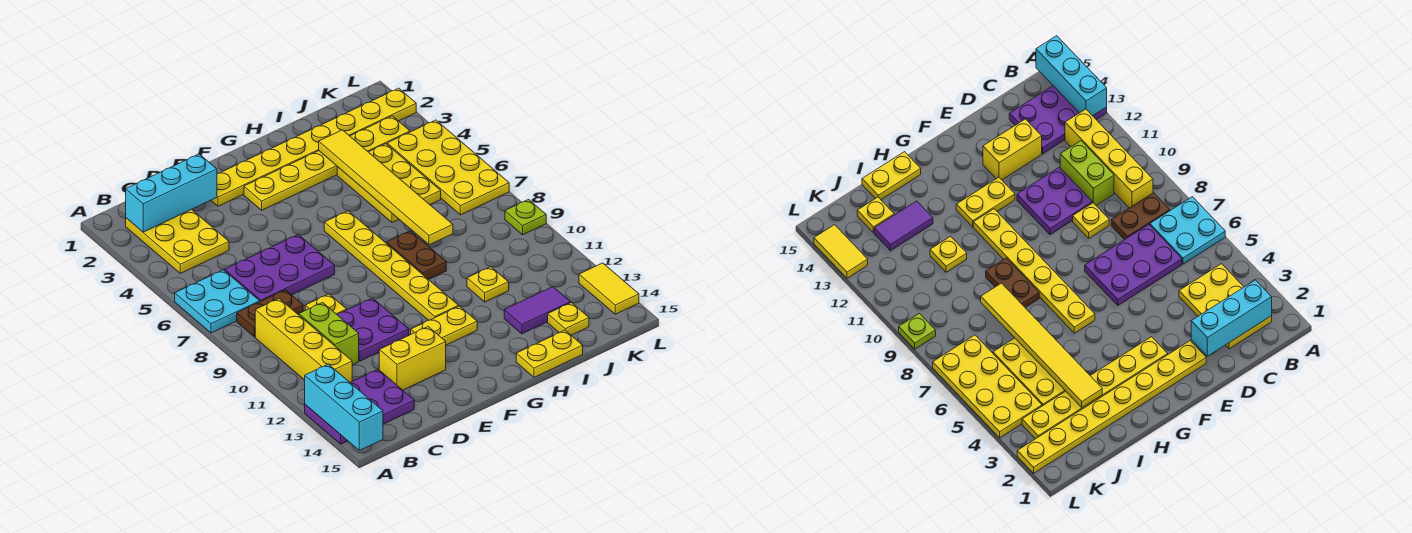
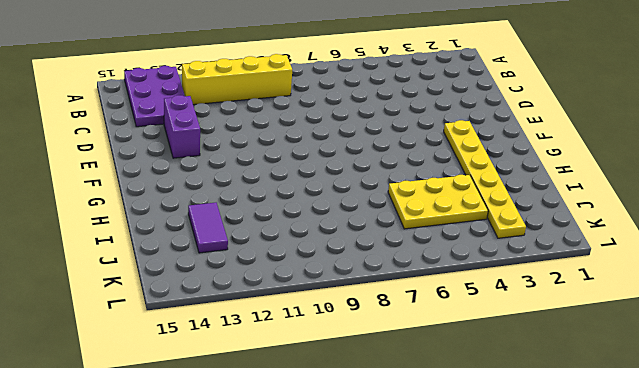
purple brick D13:E13 level 1 -> yellow brick D13:E13 level 1
none -> cyan plate A6:B7 level 1
none -> yellow plate B2:C4 level 1
none -> brown plate B8:C8 level 1

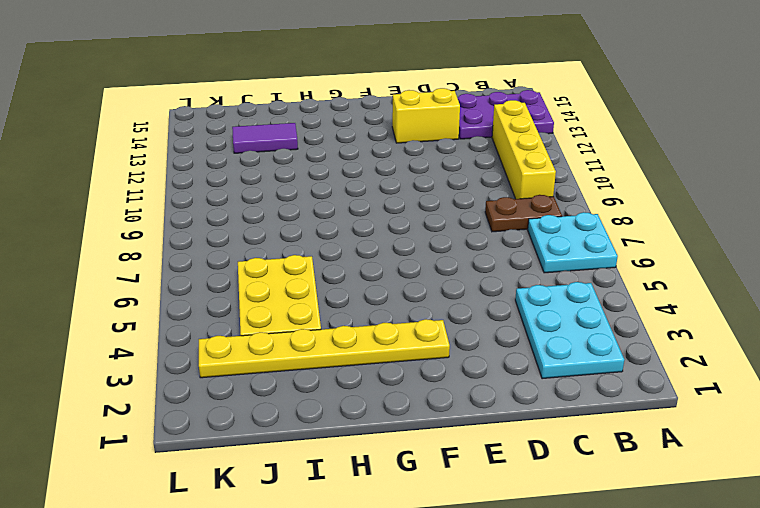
cyan plate B2:C4 level 1 -> yellow plate B2:C4 level 1
none -> purple plate C6:E7 level 1
none -> lime brick C10:C11 level 1
none -> yellow plate D9 level 1

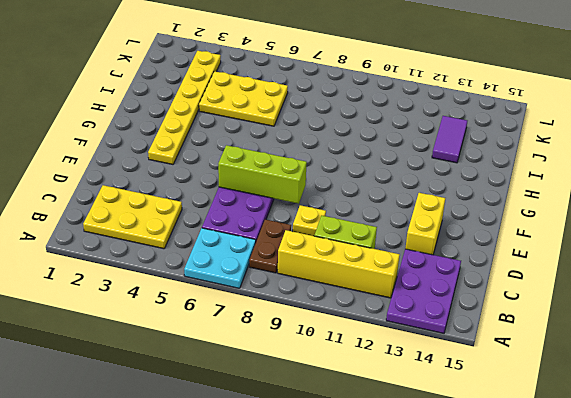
lime brick E6:E8 level 2 -> none
none -> purple plate D10:E11 level 1
none -> yellow plate E2:L2 level 1
none -> yellow plate F12:G12 level 1

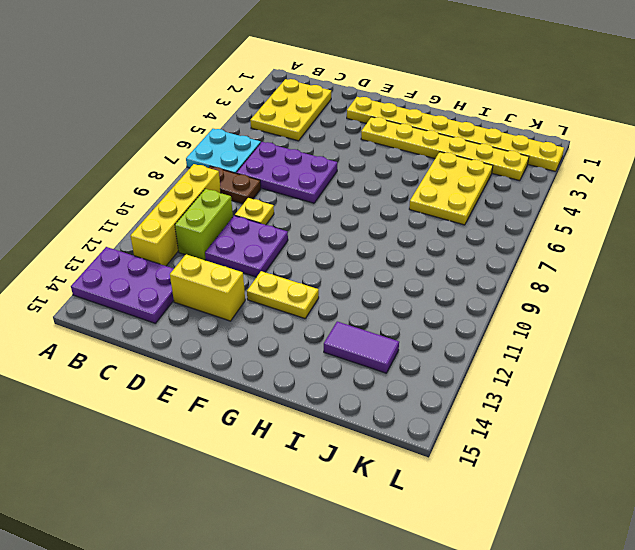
none -> yellow plate G6:G11 level 1
none -> brown plate H8:H9 level 1
none -> yellow plate H15:I15 level 1

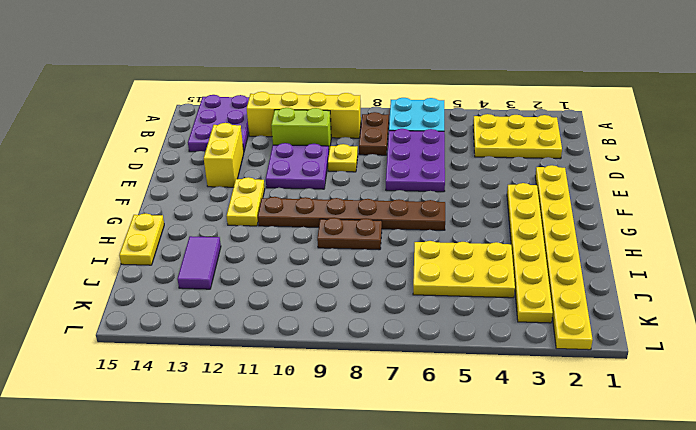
brown plate G6:G11 level 1 -> yellow plate G6:G11 level 1
none -> yellow plate I11 level 1
none -> yellow plate J14 level 1
none -> yellow plate K4:L7 level 1

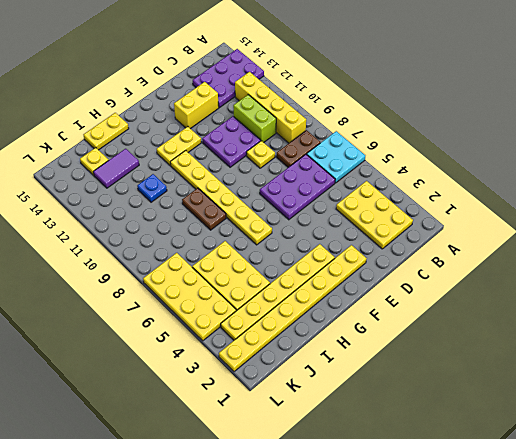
blue plate I11 level 1 -> yellow plate I11 level 1
none -> lime plate L9 level 1
none -> yellow tile L13:L14 level 1
none -> cyan brick A13:A15 level 2

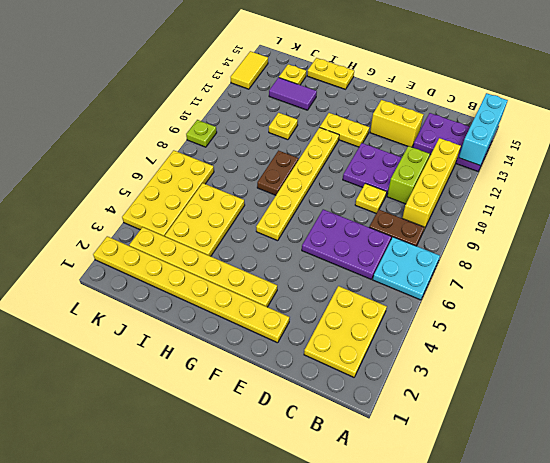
none -> cyan brick B2:D2 level 2
none -> yellow tile I3:I8 level 2

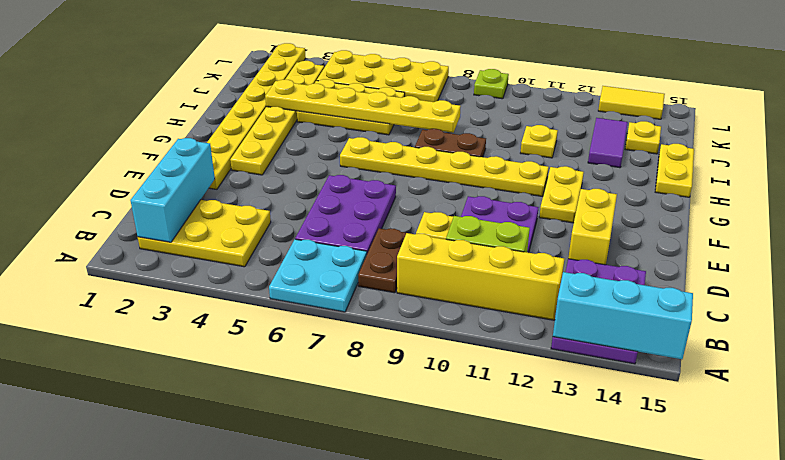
yellow plate I3:I8 level 2 -> yellow tile I3:I8 level 2

